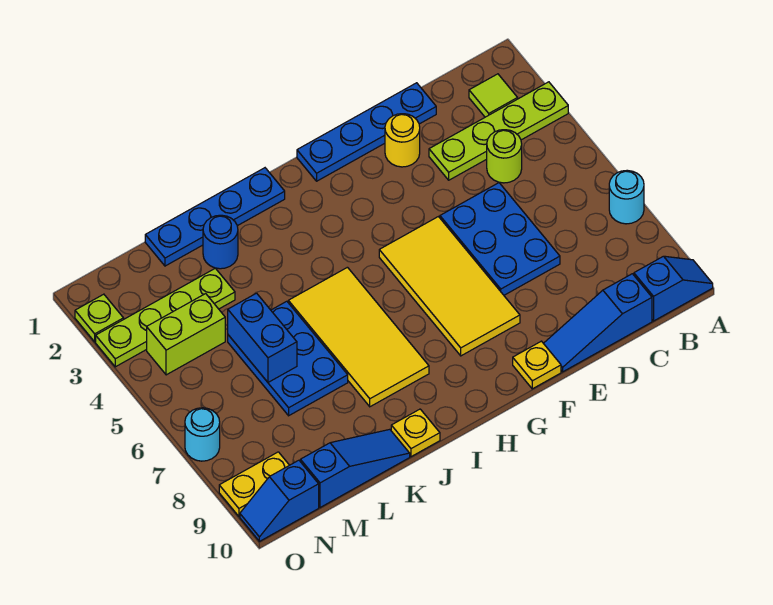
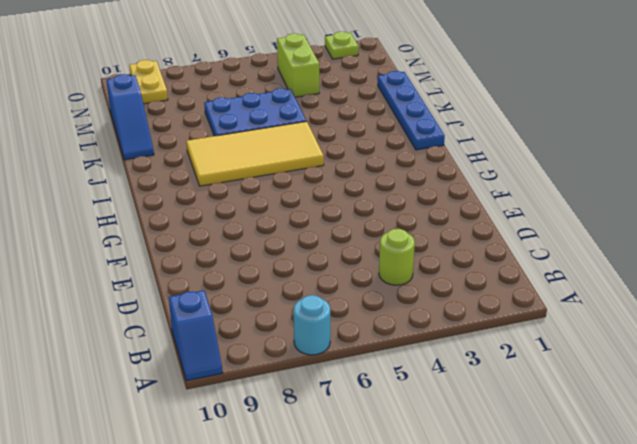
none -> lime plate A3:D3 level 1
none -> lime tile B2 level 1
none -> blue slope C10:E10 level 1 top C

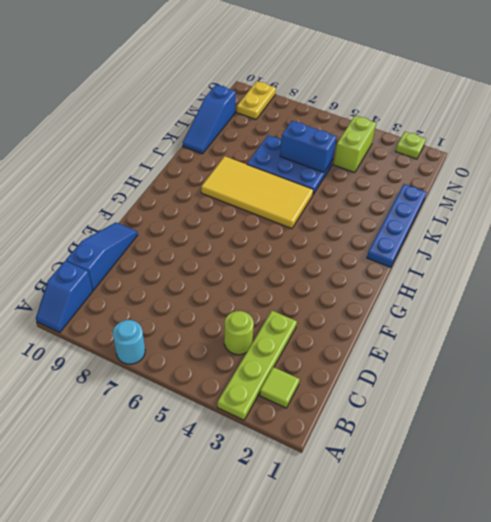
none -> blue plate D1:G1 level 1
none -> blue plate D5:E7 level 1
none -> yellow round brick E2 level 1

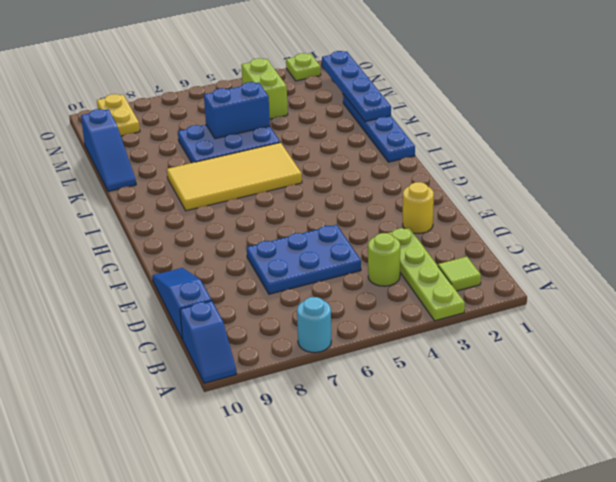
blue plate K1:N1 level 2 -> blue plate D1:G1 level 1
none -> yellow tile F5:G8 level 1
none -> yellow plate F10 level 1
none -> yellow plate J10 level 1

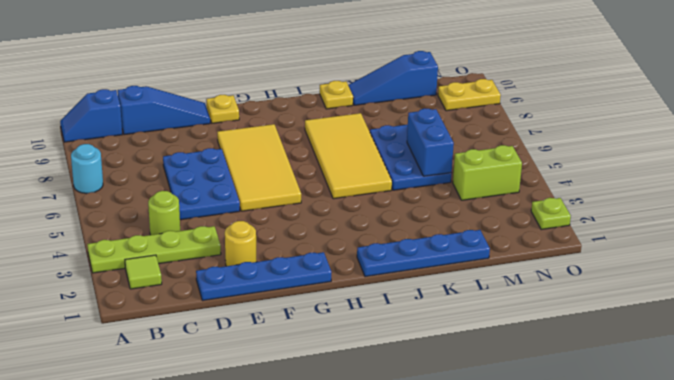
none -> blue round brick K2 level 1
none -> lime plate L3:O3 level 1
none -> blue slope N10:O10 level 1 top N

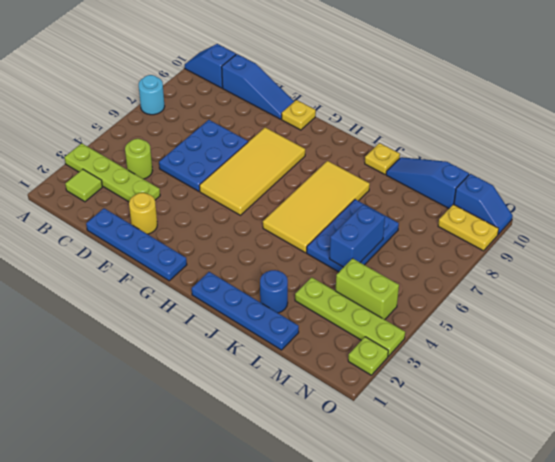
none -> cyan round brick O7 level 1

